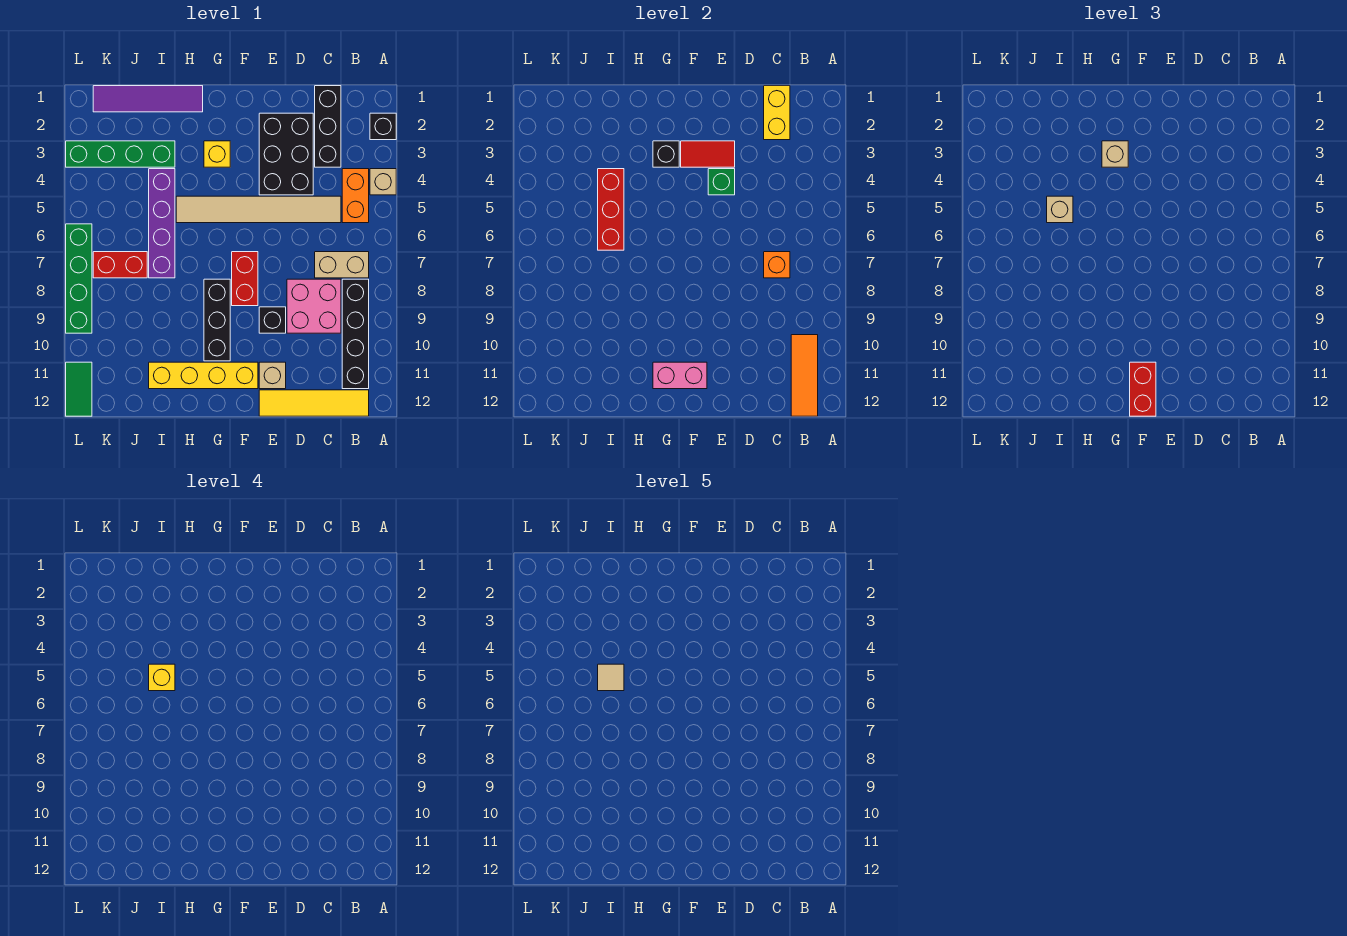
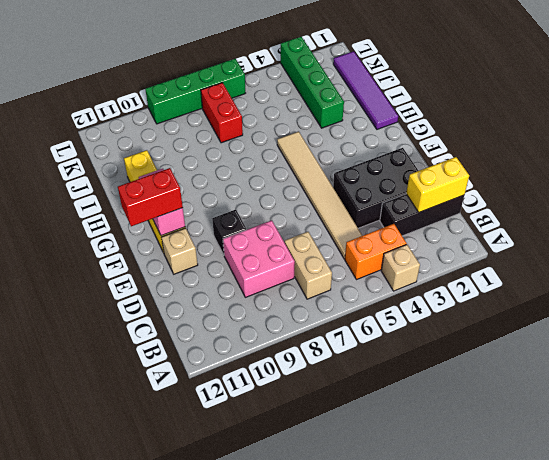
none -> black brick A2 level 1
none -> black brick B8:B11 level 1
none -> yellow tile B12:E12 level 1
none -> red brick F7:F8 level 1

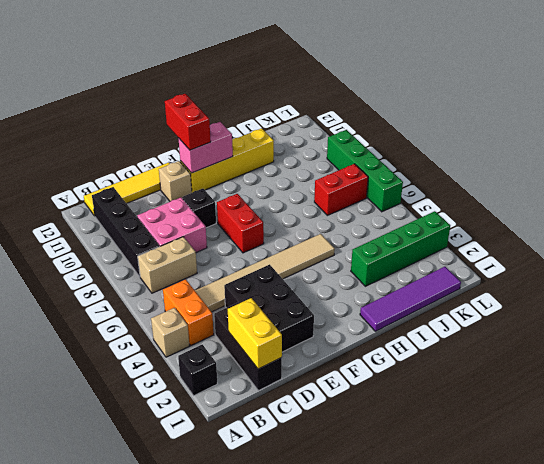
none -> yellow brick G3 level 1
none -> black brick G8:G10 level 1
none -> purple brick I4:I7 level 1
none -> green tile L11:L12 level 1

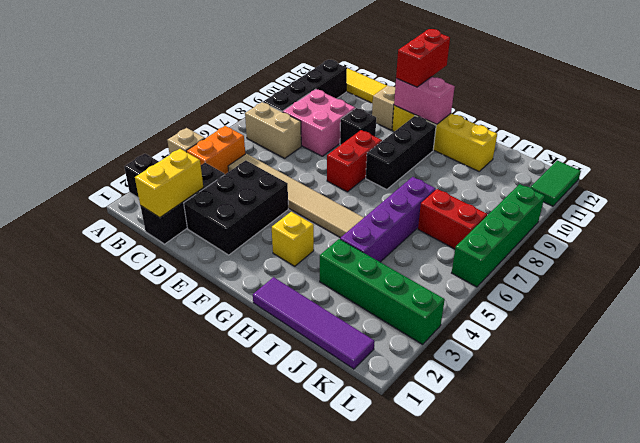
none -> orange tile B10:B12 level 2
none -> orange brick C7 level 2
none -> red tile E3:F3 level 2
none -> green brick E4 level 2

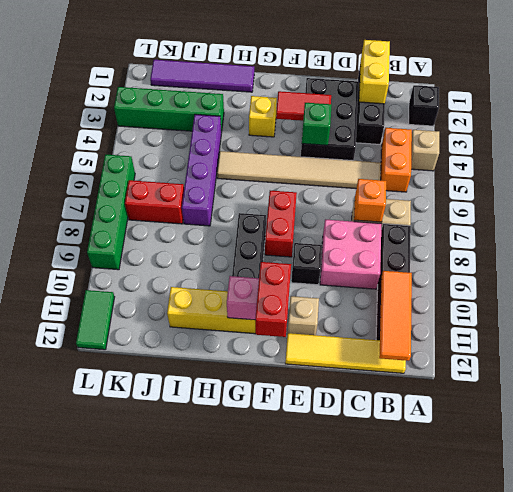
none -> black brick G3 level 2
none -> red brick I4:I6 level 2
none -> tan brick G3 level 3
none -> tan brick I5 level 3

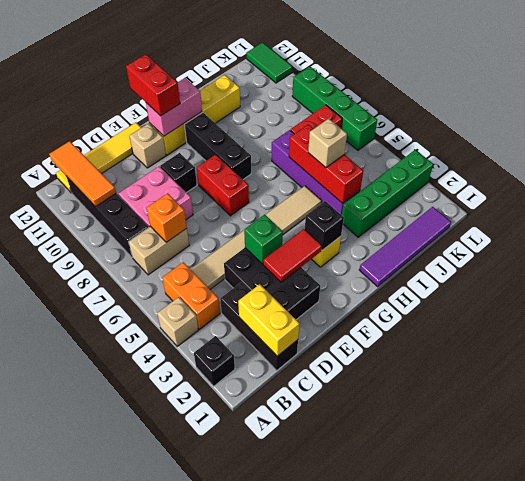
none -> tan brick G3 level 3
none -> yellow brick I5 level 4
none -> tan tile I5 level 5

